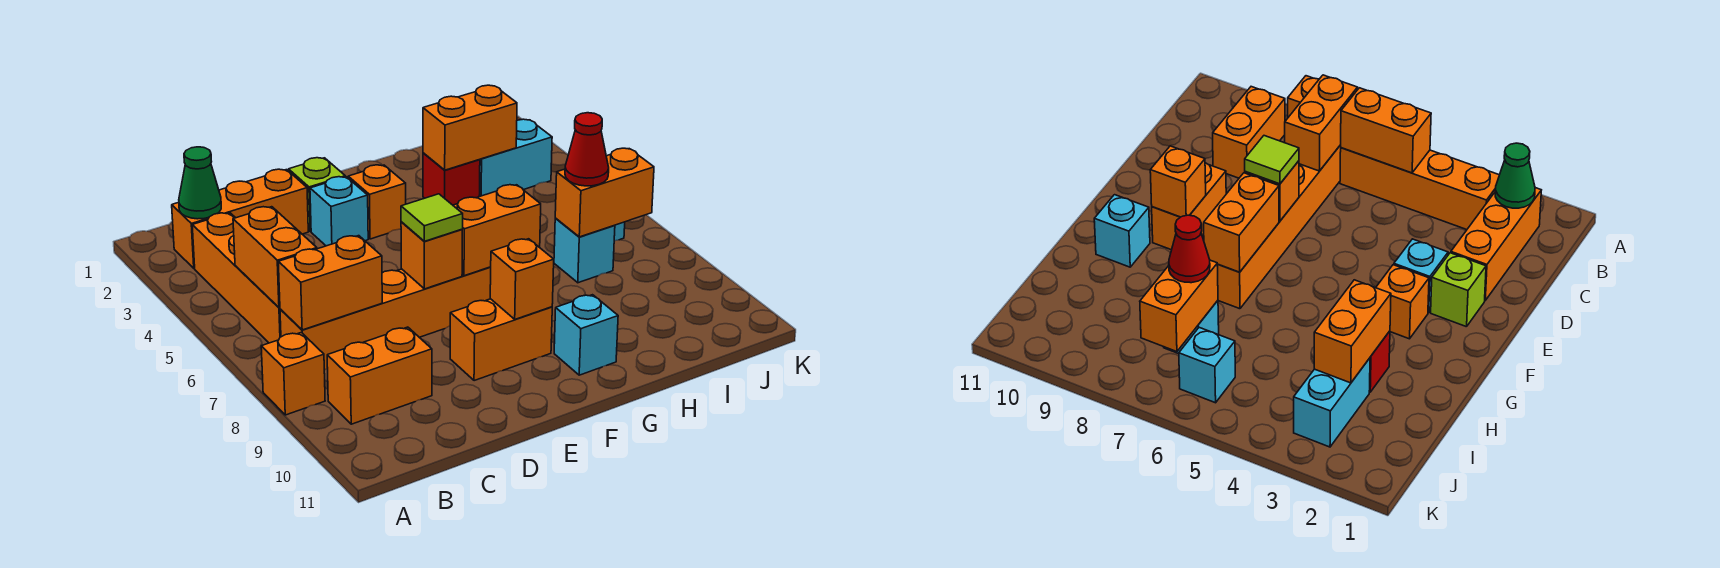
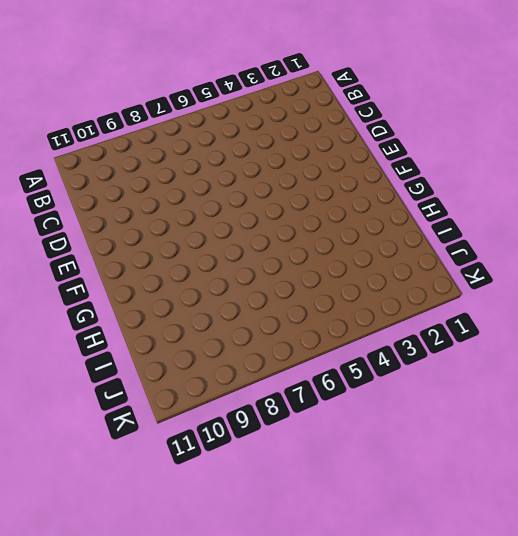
none -> orange brick A8 level 1
none -> orange brick B2:D2 level 1
none -> orange brick B3:B6 level 1

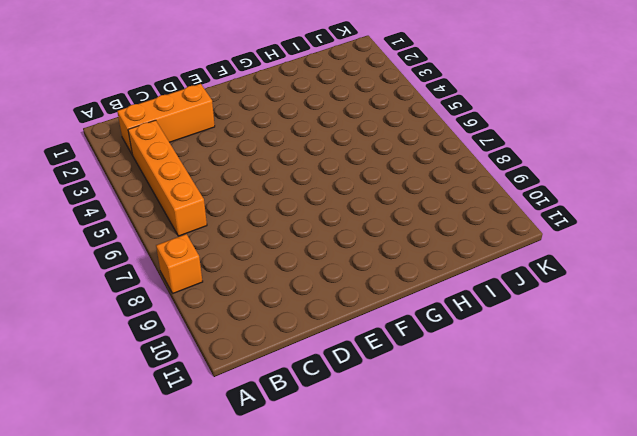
none -> orange brick B7:G7 level 1
none -> orange brick B9:C9 level 1
none -> lime brick E2 level 1

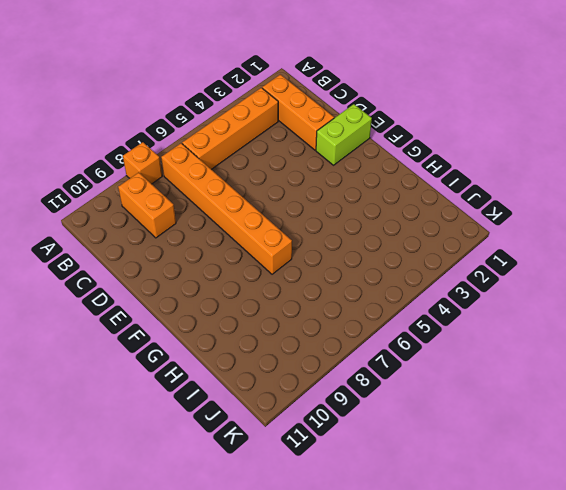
lime brick E1:E2 level 1 -> lime brick E2 level 1
none -> cyan brick E3 level 1
none -> orange brick E9:F9 level 1
none -> orange brick F3 level 1

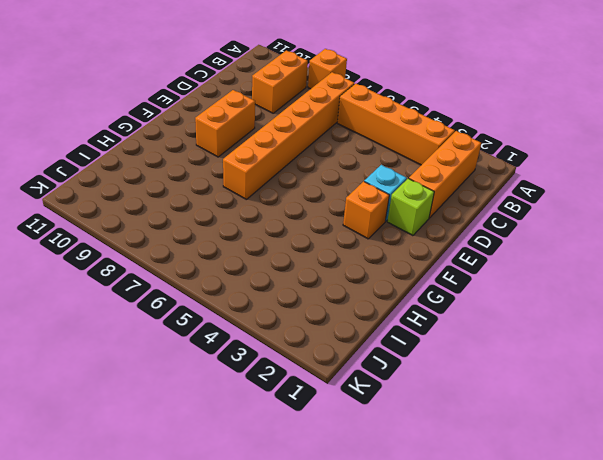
none -> cyan brick G10 level 1
none -> red brick H3 level 1
none -> cyan brick I3:J3 level 1

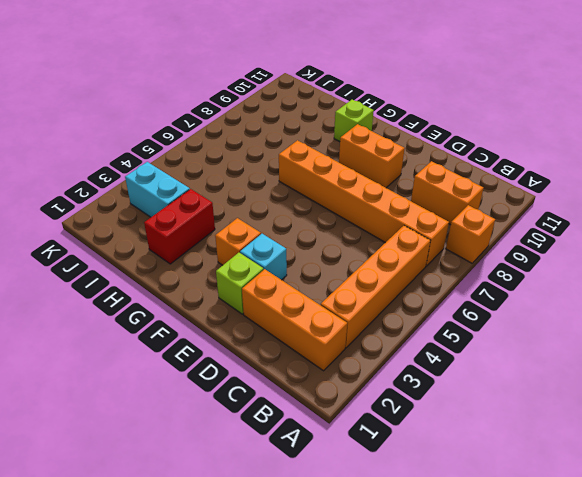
lime brick G10 level 1 -> cyan brick G10 level 1
red brick H2:H3 level 1 -> red brick H3 level 1
none -> cyan brick I7 level 1
none -> cyan brick J6 level 1
none -> green cone B2 level 2

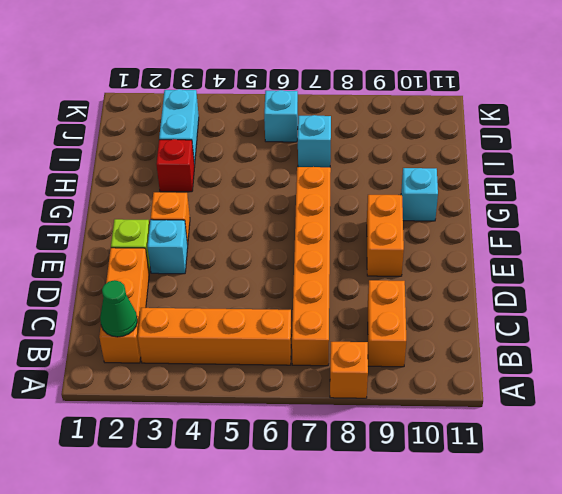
none -> orange brick B5:B6 level 2
none -> orange brick B7:C7 level 2
none -> orange brick E7 level 2

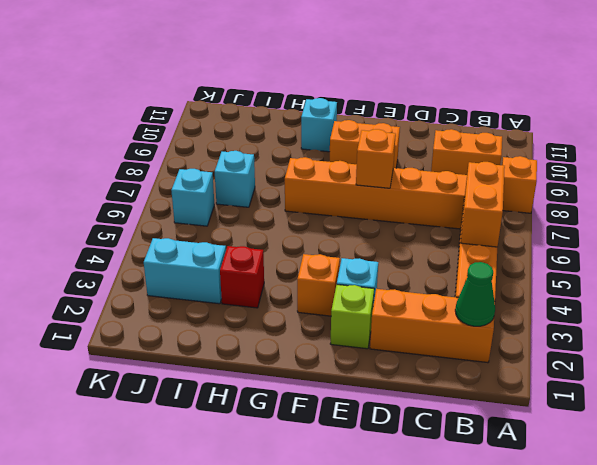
none -> orange brick B7:C7 level 2
none -> orange brick F7:G7 level 2
none -> orange brick F9 level 2

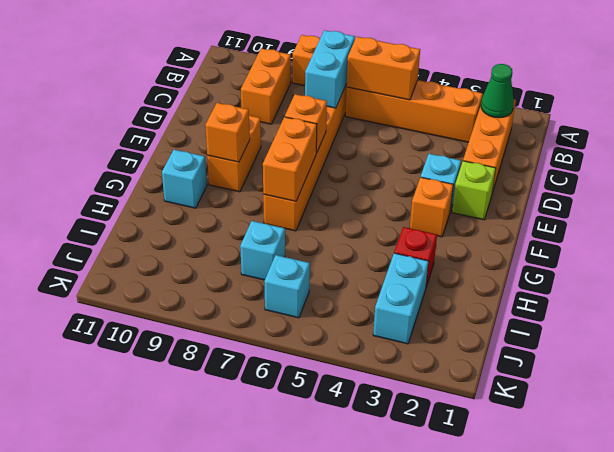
cyan brick B7:C7 level 2 -> orange brick B7:C7 level 2
none -> orange brick H3:I3 level 2
none -> orange brick I7:J7 level 2
none -> lime tile E7 level 3

